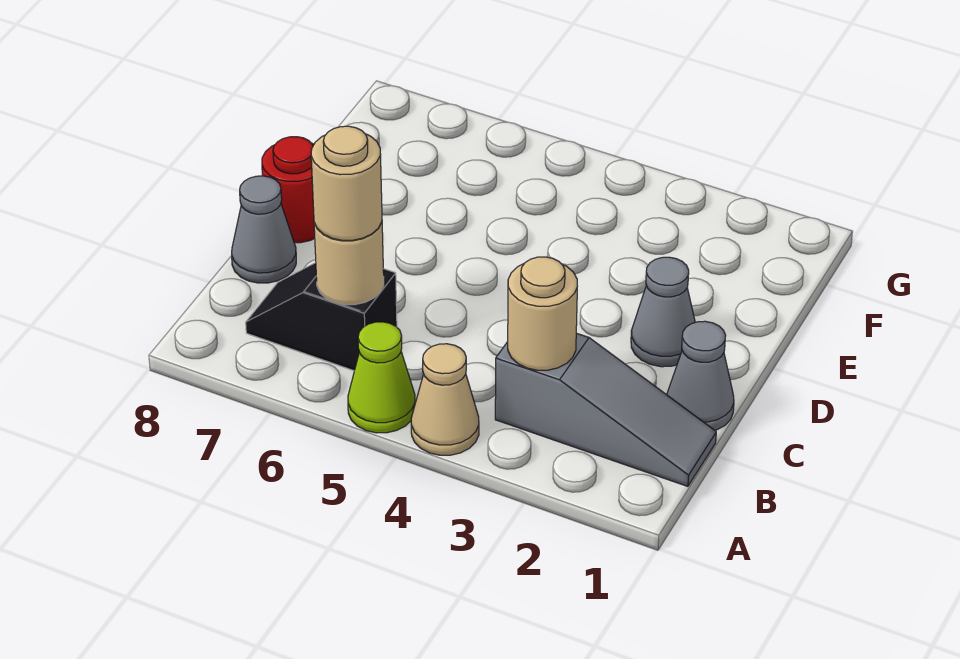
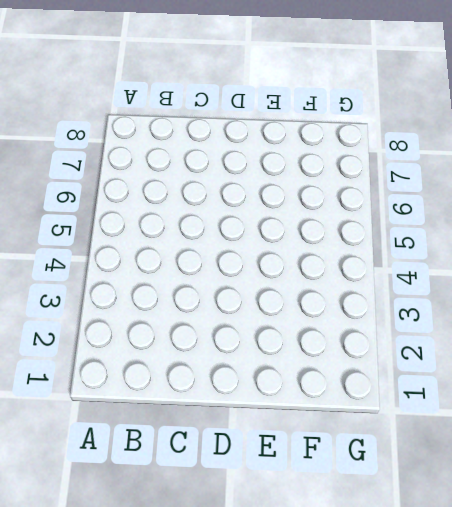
none -> tan cone A4 level 1
none -> lime cone A5 level 1

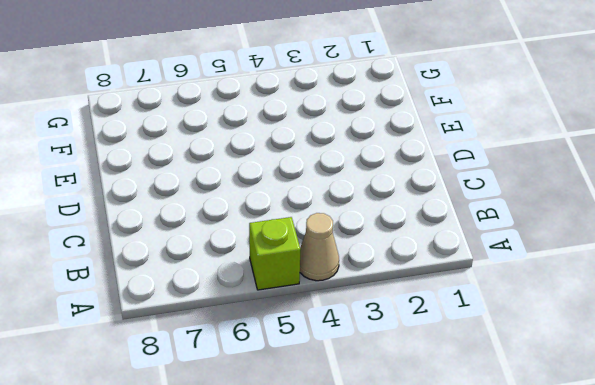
lime brick A5 level 1 -> lime cone A5 level 1
none -> grey slope B1:B3 level 1 top 3
none -> black slope B6:B7 level 1 top 6

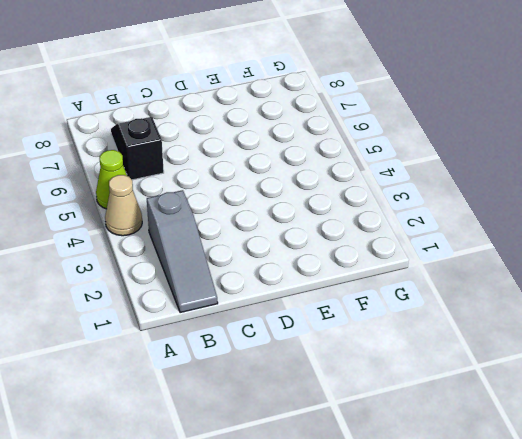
none -> grey cone C1 level 1
none -> grey cone C8 level 1

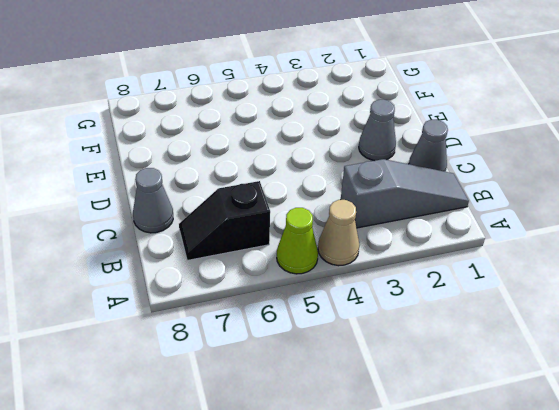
none -> red round brick D8 level 1
none -> tan round brick B3 level 2

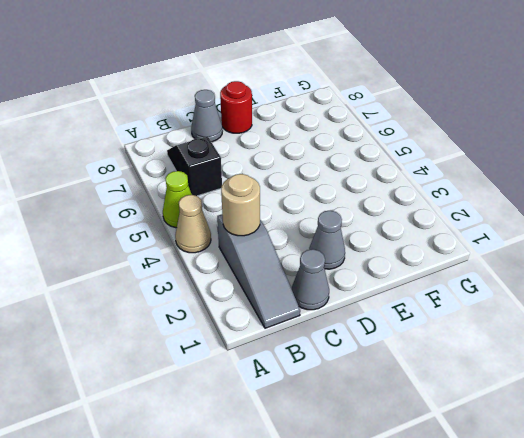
none -> tan round brick B6 level 2
none -> tan round brick B6 level 3

